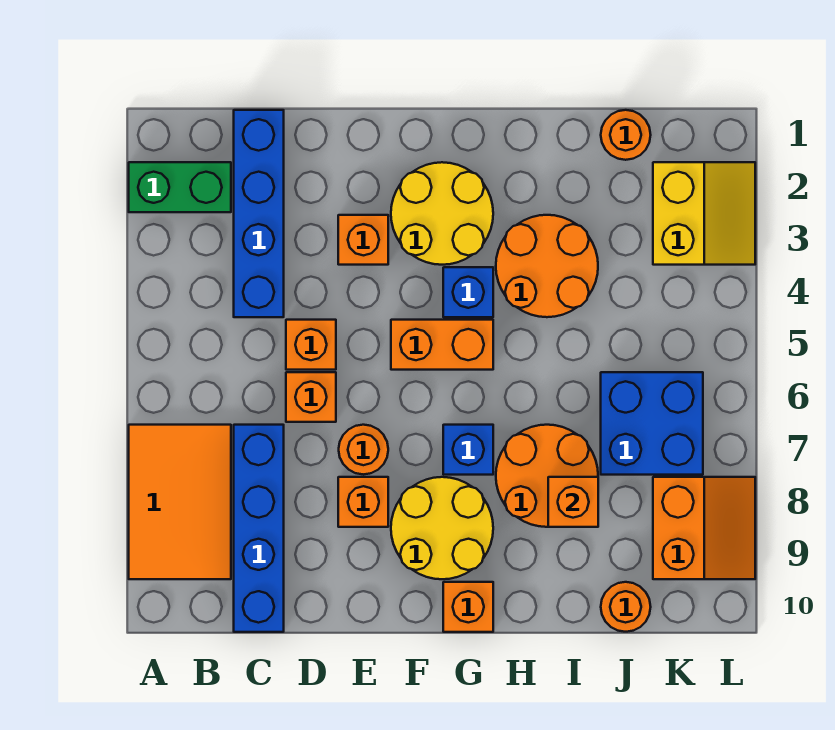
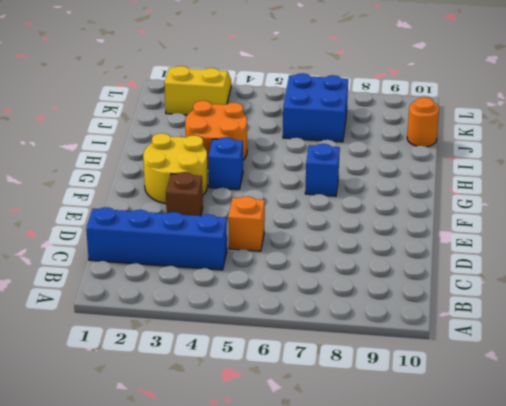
brown brick E3 level 1 -> orange brick E3 level 1
none -> green brick A2:B2 level 1
none -> orange tile A7:B9 level 1
none -> blue brick C7:C10 level 1

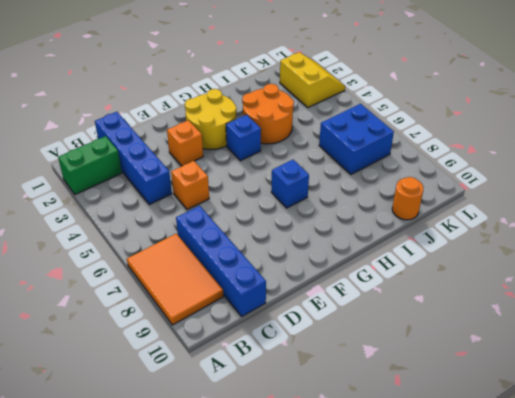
none -> orange brick D6 level 1
none -> orange round brick E7 level 1
none -> orange brick E8 level 1

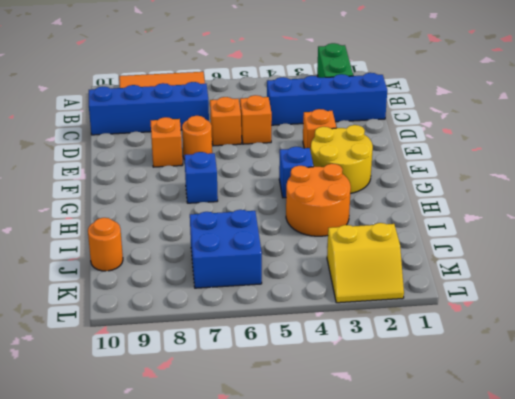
none -> orange brick F5:G5 level 1
none -> yellow round brick F8:G9 level 1
none -> orange brick G10 level 1

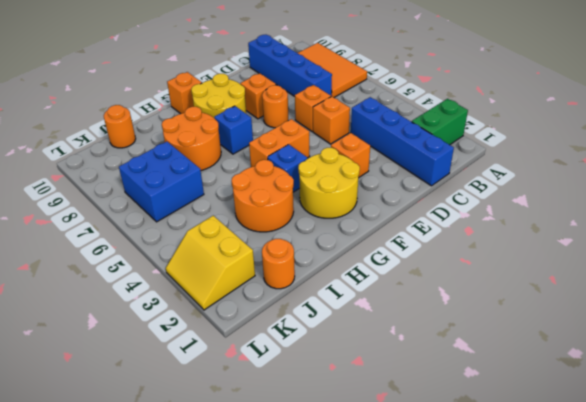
none -> orange slope K8:L9 level 1 top K
none -> orange brick I8 level 2

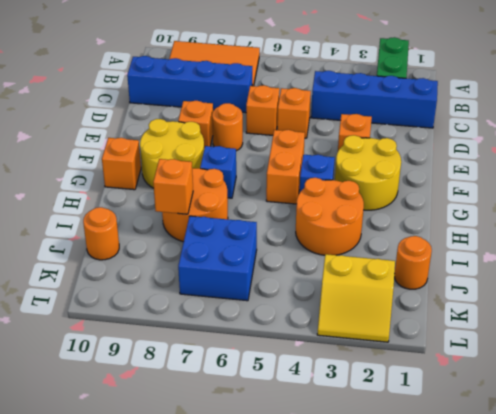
none -> orange slope K8:L9 level 1 top K

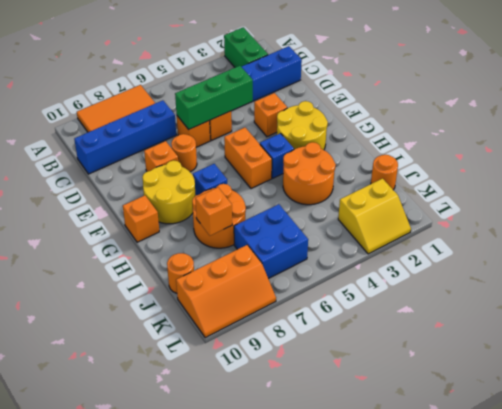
green brick D4:D6 level 2 -> none
orange slope K8:L10 level 1 top K -> orange slope K8:L9 level 1 top K

